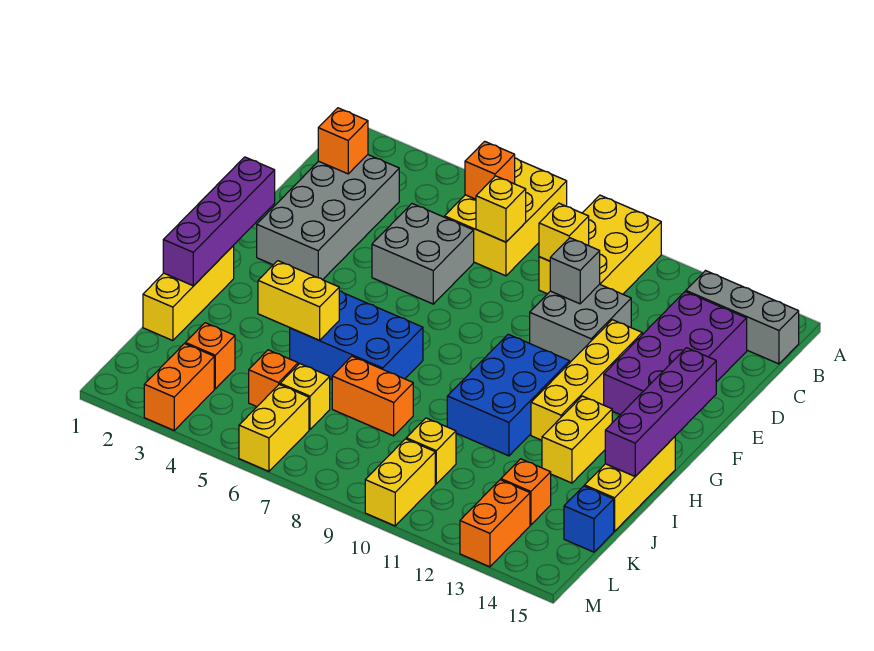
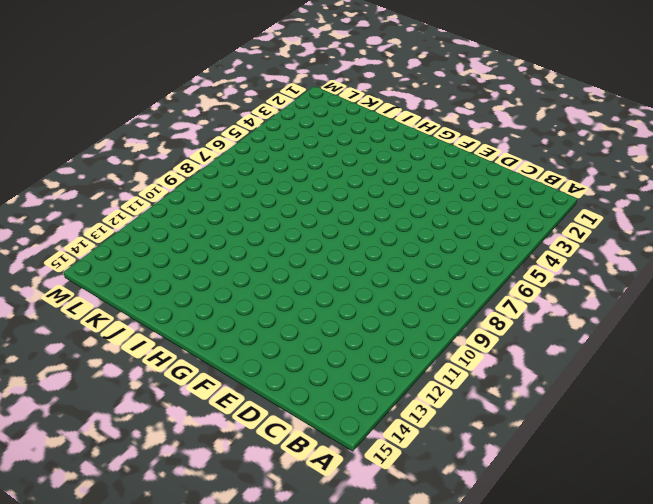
none -> yellow brick A6:C7 level 1
none -> yellow brick A9:C10 level 1
none -> grey brick B13:B15 level 1
none -> grey brick C2:F3 level 1

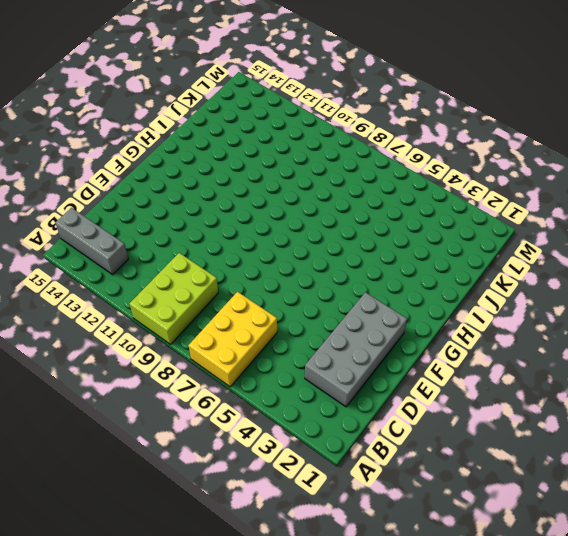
lime brick A9:C10 level 1 -> yellow brick A9:C10 level 1
none -> purple brick C13:F14 level 1
none -> grey brick D5:E6 level 1
none -> grey brick D10:E11 level 1
none -> yellow brick E12:H12 level 1

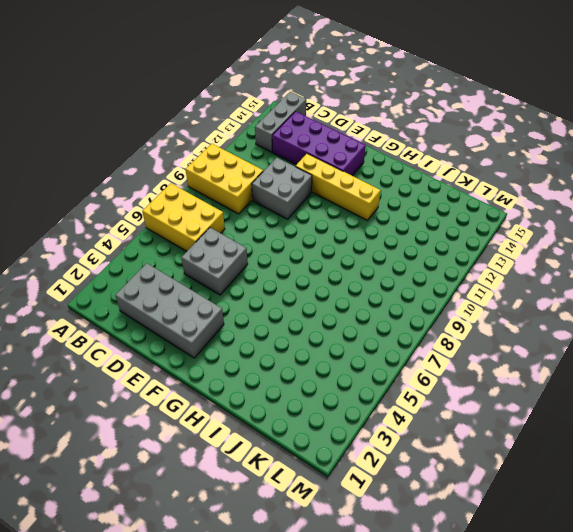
none -> blue brick G10:I11 level 1
none -> yellow brick H1:J1 level 1
none -> blue brick H5:I7 level 1
none -> yellow brick H13:I13 level 1

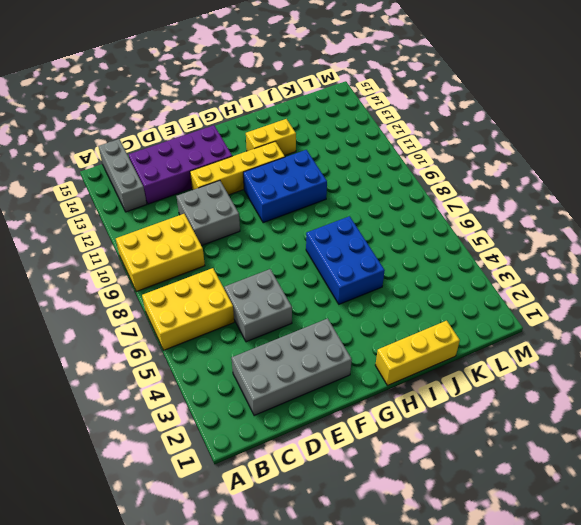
none -> yellow brick H15:J15 level 1
none -> orange brick J7:J8 level 1
none -> orange brick K3 level 1
none -> orange brick K5 level 1

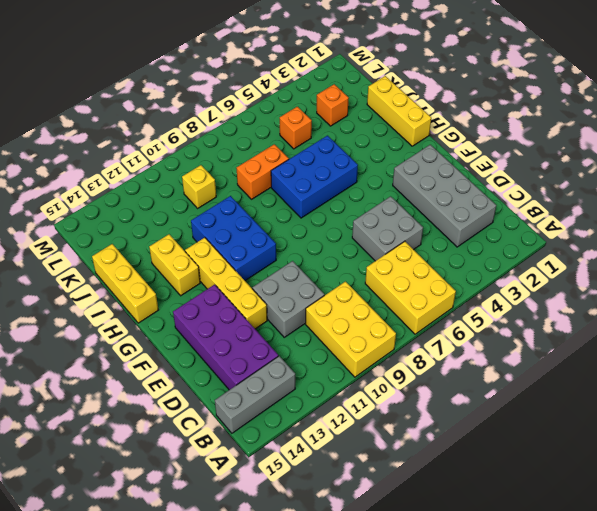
none -> yellow brick K6 level 1
none -> orange brick K13 level 1
none -> blue brick K15 level 1
none -> orange brick L3:M3 level 1

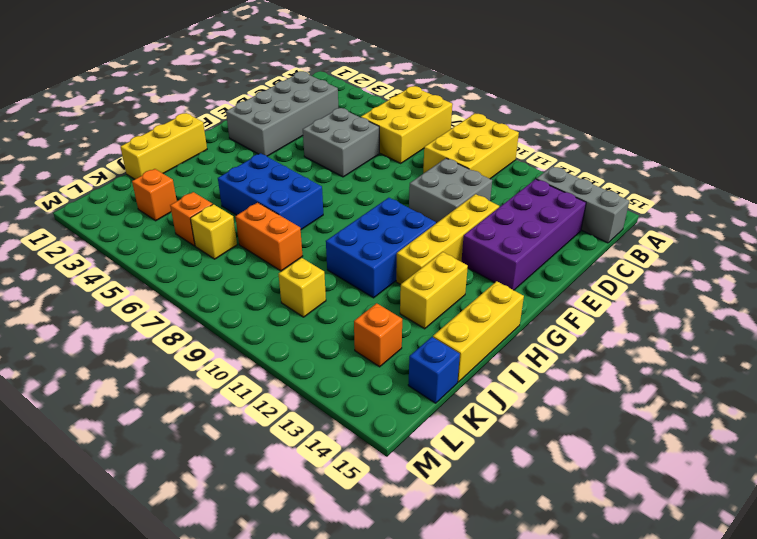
none -> orange brick L3:M3 level 1
none -> yellow brick L6:M6 level 1
none -> yellow brick L10:M10 level 1
none -> orange brick L13:M13 level 1

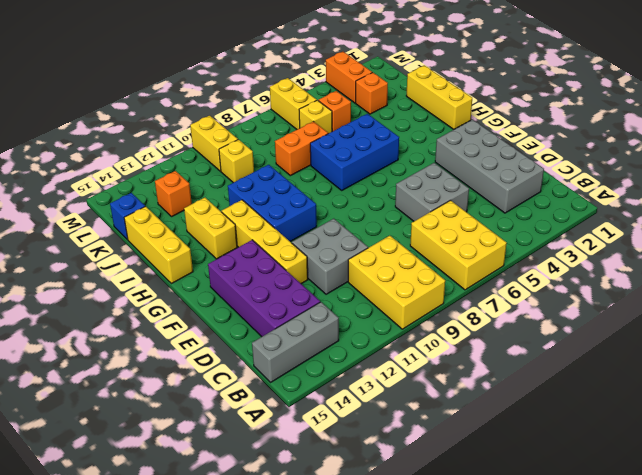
none -> orange brick L13:M13 level 1
none -> orange brick B6 level 2
none -> orange brick C2 level 2
none -> yellow brick C7 level 2

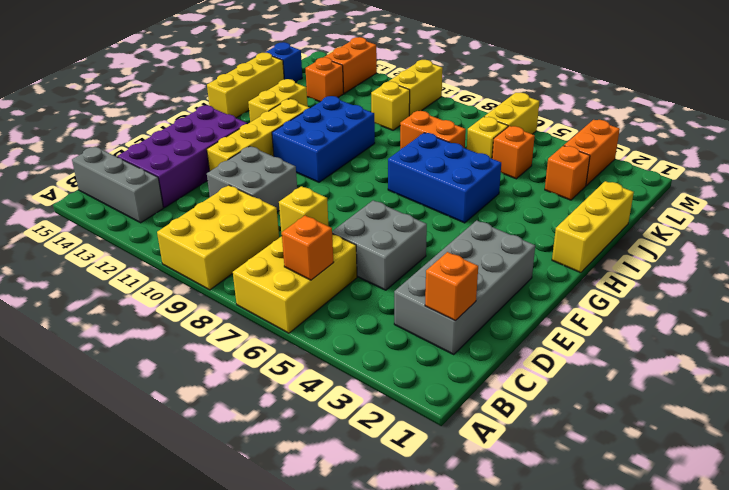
none -> yellow brick C9 level 2
none -> grey brick D10 level 2
none -> purple brick F1:I1 level 2
none -> purple brick F15:I15 level 2

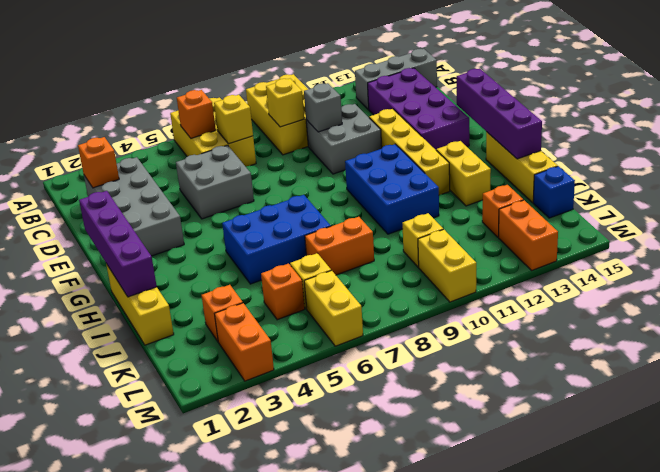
none -> yellow brick I4:I5 level 2

